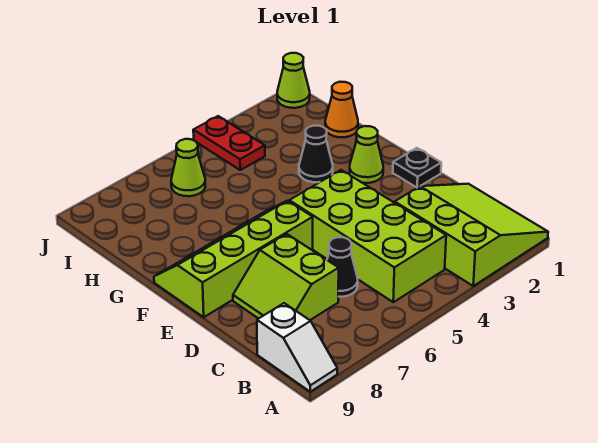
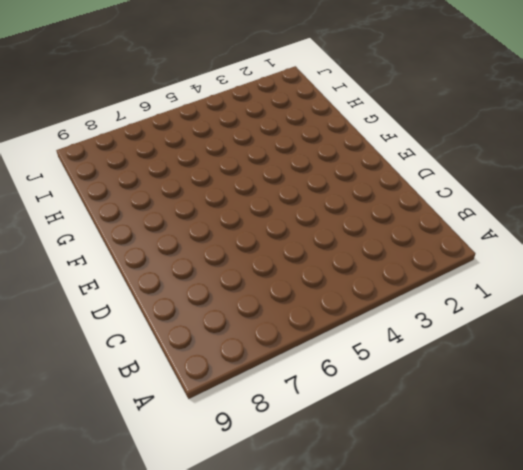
none -> lime slope A1:C3 level 1 top 3
none -> white slope A9:B9 level 1 top B
none -> lime brick B4:E5 level 1

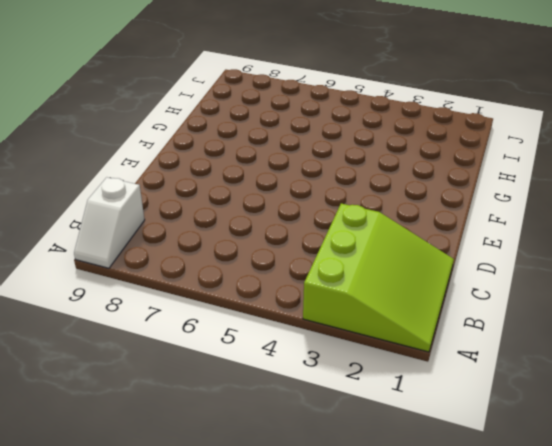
none -> lime brick B4:E5 level 1
none -> black cone C6 level 1
none -> lime slope C7:D8 level 1 top 7

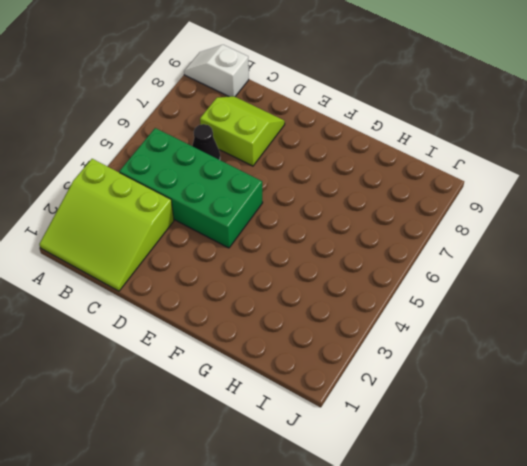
green brick B4:E5 level 1 -> lime brick B4:E5 level 1
none -> black plate E1 level 1
none -> lime slope E6:F9 level 1 top E
none -> lime cone F2 level 1

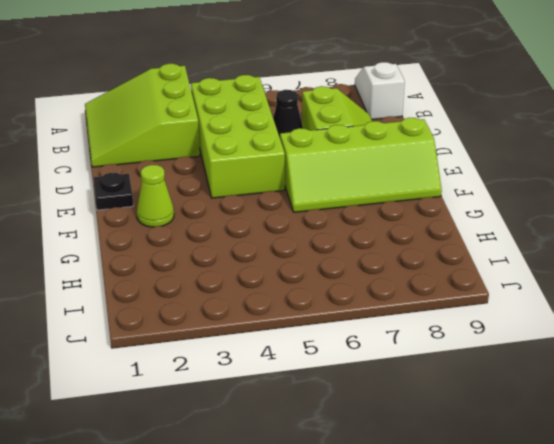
none -> black cone G3 level 1
none -> orange cone H1 level 1
none -> red plate I4:J4 level 1

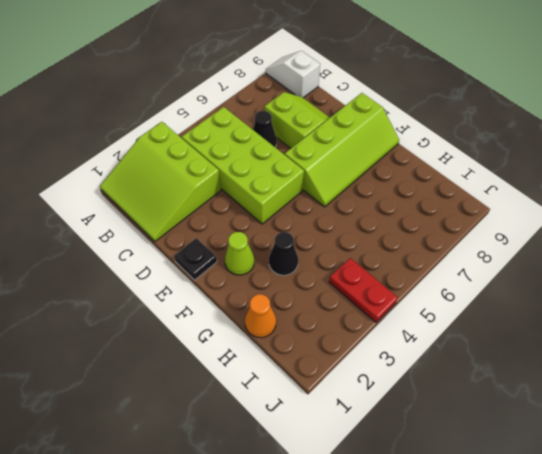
none -> lime cone I6 level 1
none -> lime cone J1 level 1

